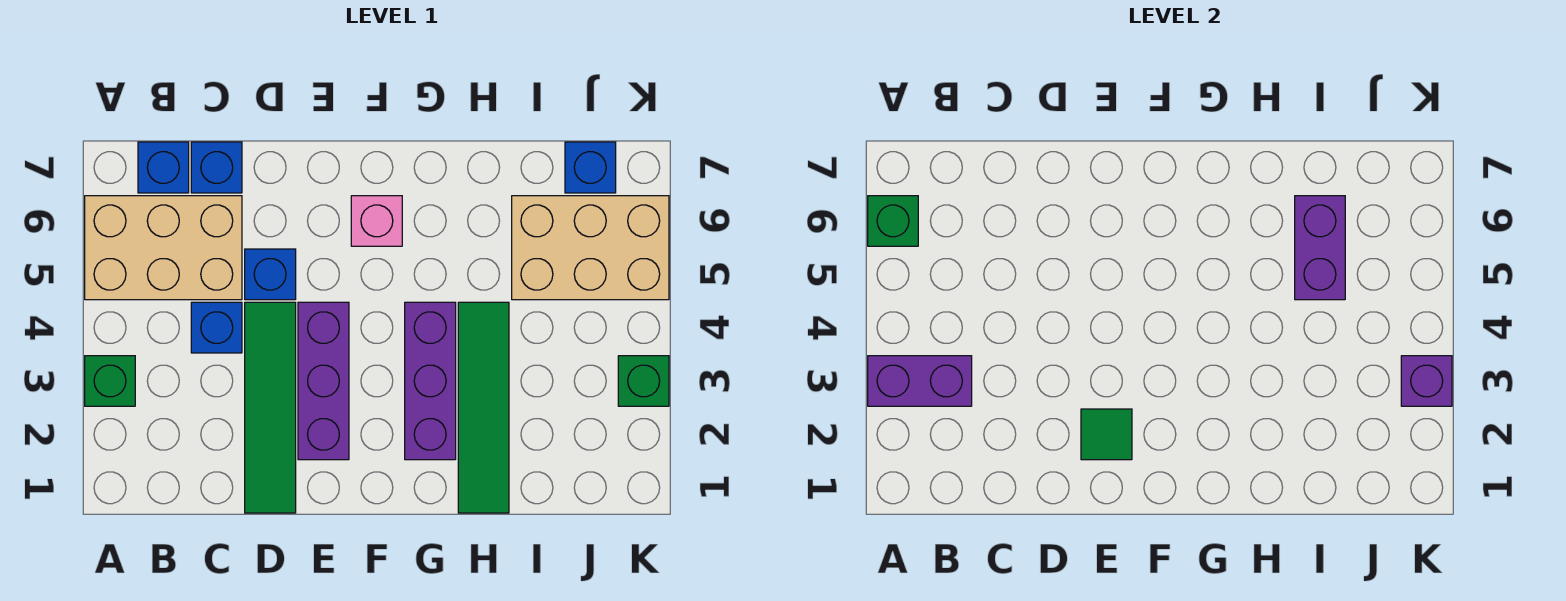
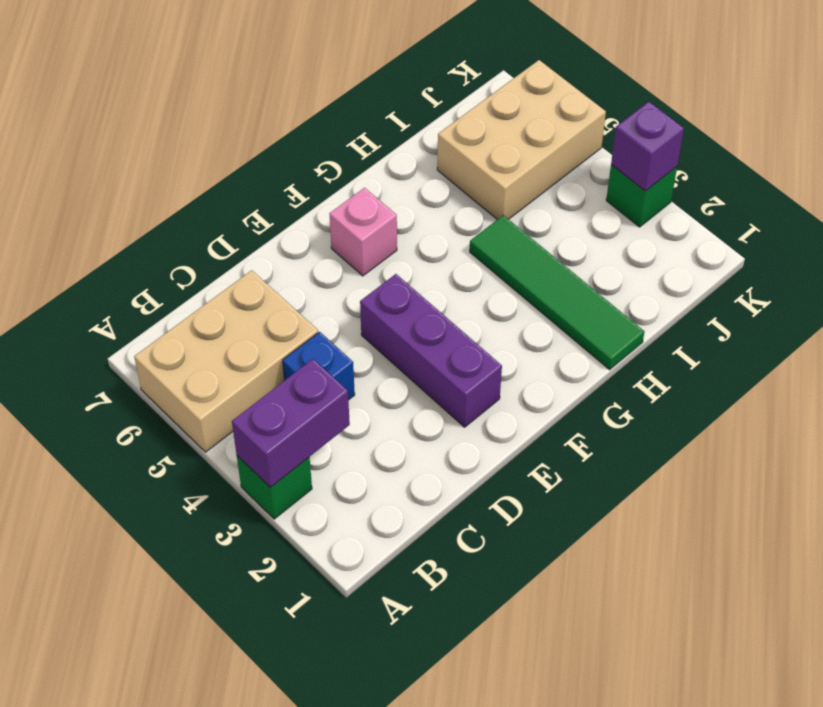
none -> blue brick B7 level 1
none -> blue brick C7 level 1
none -> green tile D1:D4 level 1

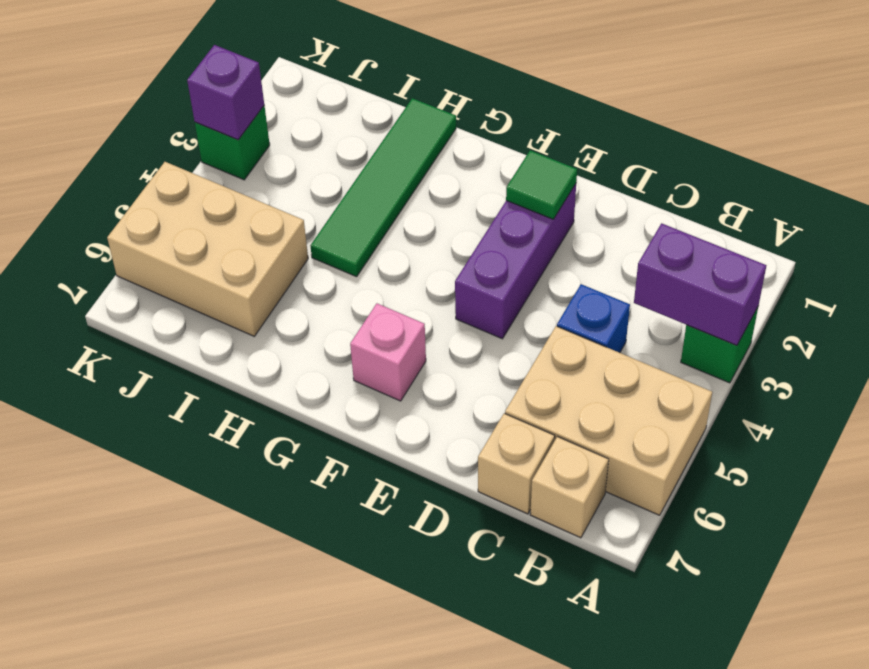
tan brick B7 level 1 -> blue brick B7 level 1
tan brick C7 level 1 -> blue brick C7 level 1
none -> green tile D1:D4 level 1
none -> blue brick D5 level 1
none -> purple brick G2:G4 level 1

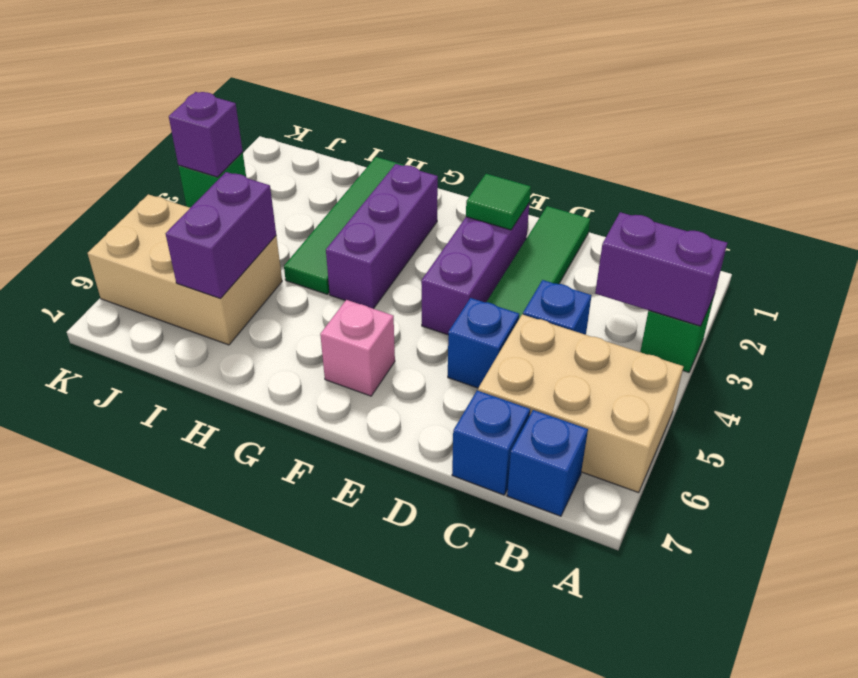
none -> blue brick J7 level 1
none -> green brick A6 level 2

